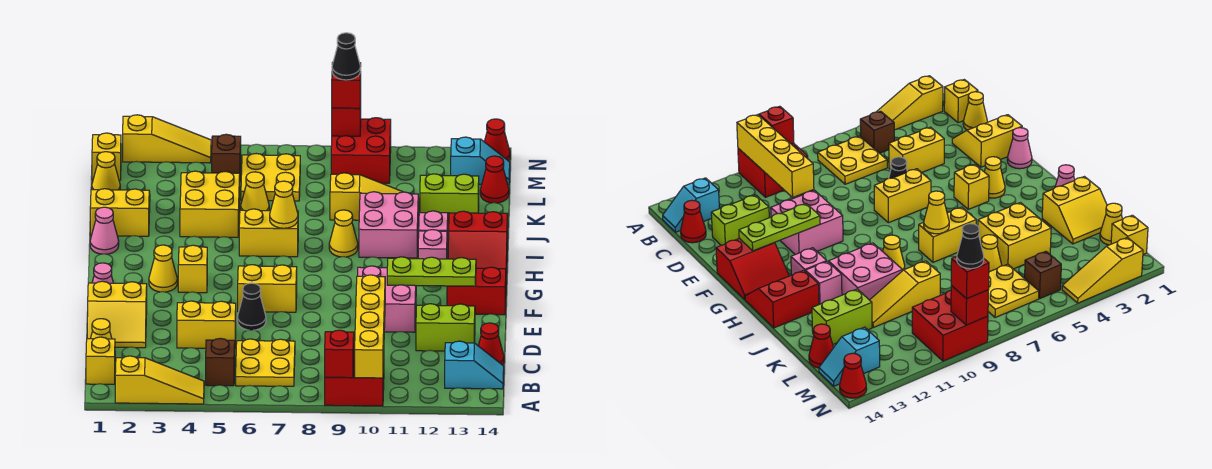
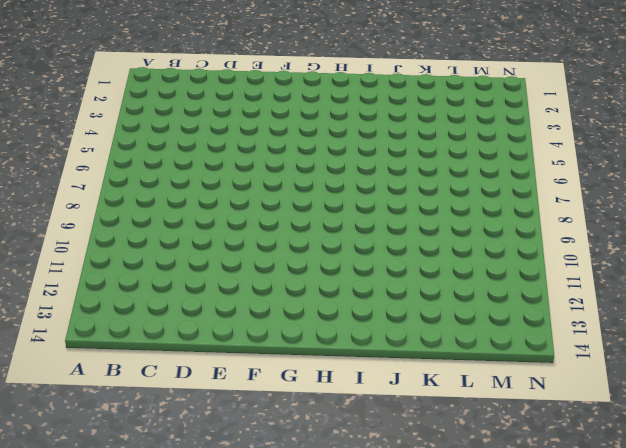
none -> yellow slope A2:A4 level 1 top 2
none -> red brick A9:B10 level 1
none -> yellow brick B1 level 1
none -> brown brick B5 level 1

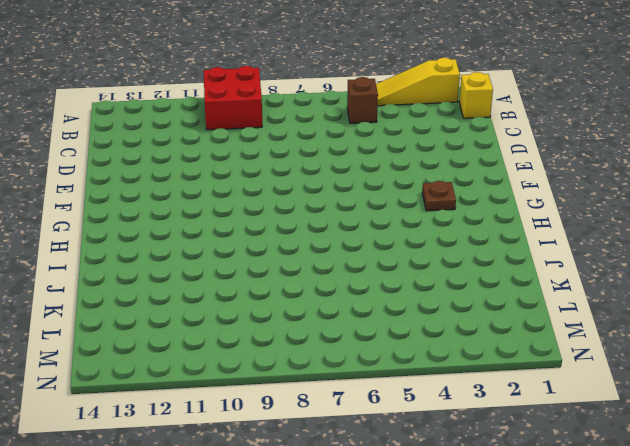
brown plate G3 level 1 -> yellow cone G3 level 1
none -> yellow plate B6:C7 level 1
none -> cyan slope B13:B14 level 1 top 13
none -> yellow cone C1 level 1
none -> red cone C14 level 1

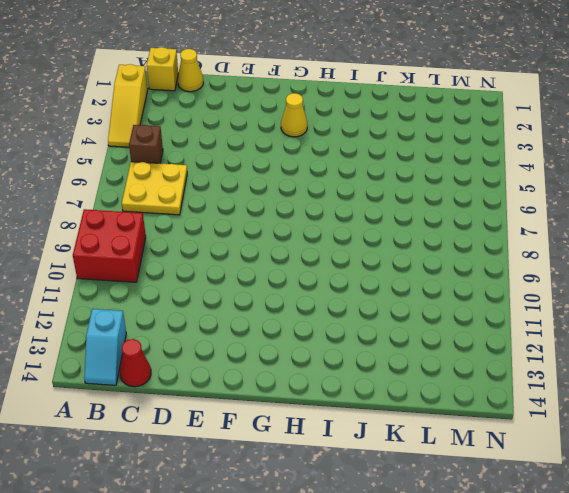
none -> yellow slope D1:E2 level 1 top E
none -> yellow brick D4:D5 level 1
none -> lime brick D12:D13 level 1
none -> black cone E6 level 1

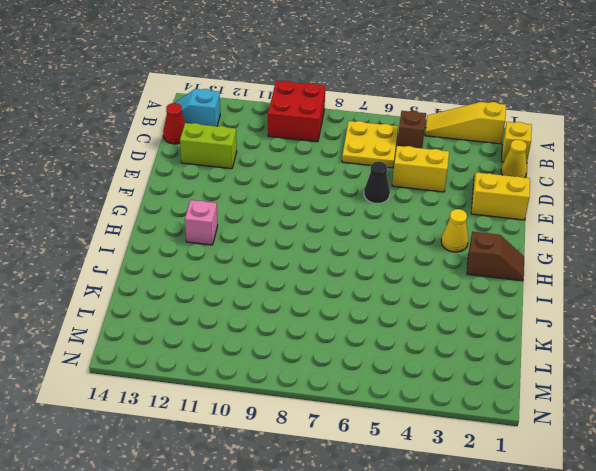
brown slope H1:H2 level 1 top 2 -> none
none -> pink brick E10:F11 level 1
none -> pink cone F1 level 1
none -> yellow brick F6:F7 level 1
none -> red slope F13:G14 level 1 top F

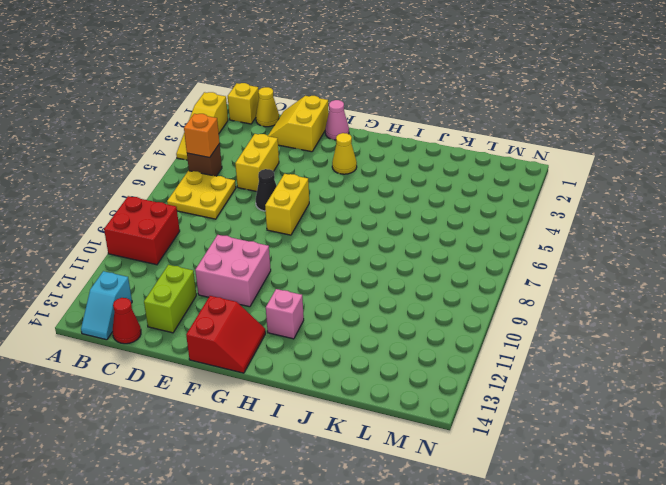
orange brick B5 level 2 -> none
none -> yellow brick G4 level 1
none -> red slope H13:I14 level 1 top I
none -> pink cone I1 level 1
none -> yellow brick I6:I7 level 1

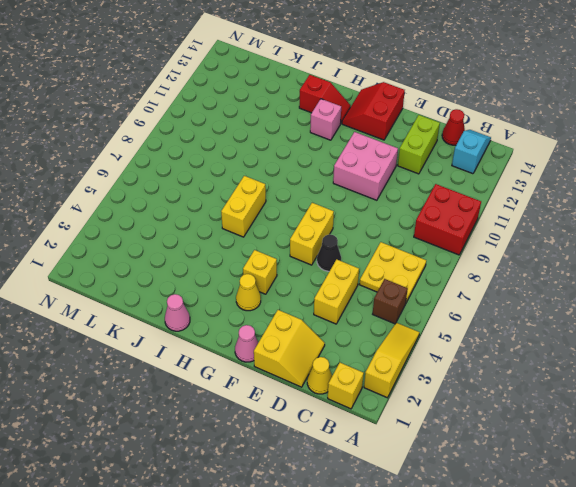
red slope H13:I13 level 1 top I -> red slope H13:I14 level 1 top I
none -> yellow cone I9 level 1
none -> pink brick I10:J11 level 1
none -> pink brick I12 level 1
none -> yellow slope J1:K2 level 1 top J

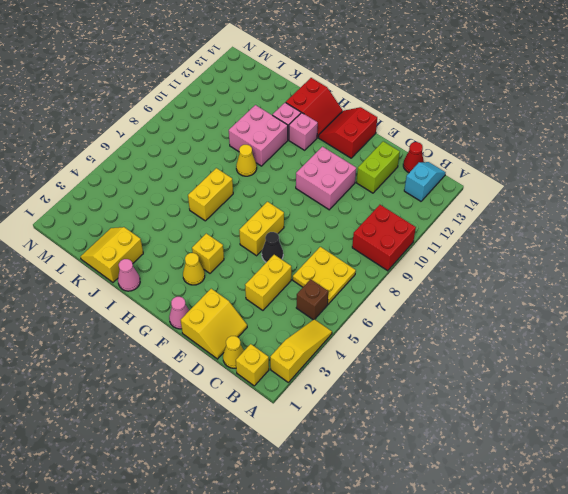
none -> yellow brick J4:K5 level 1
none -> yellow cone K6 level 1
none -> yellow slope K9:K11 level 1 top 9
none -> lime brick K12:K13 level 1

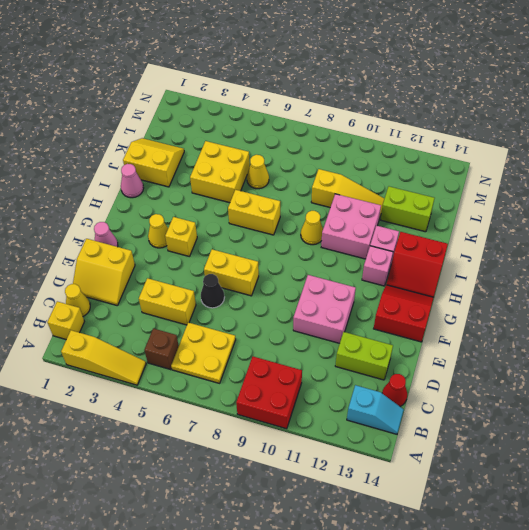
none -> yellow cone L1 level 1
none -> yellow plate L6:M7 level 1
none -> red cone L14 level 1
none -> yellow brick M1 level 1

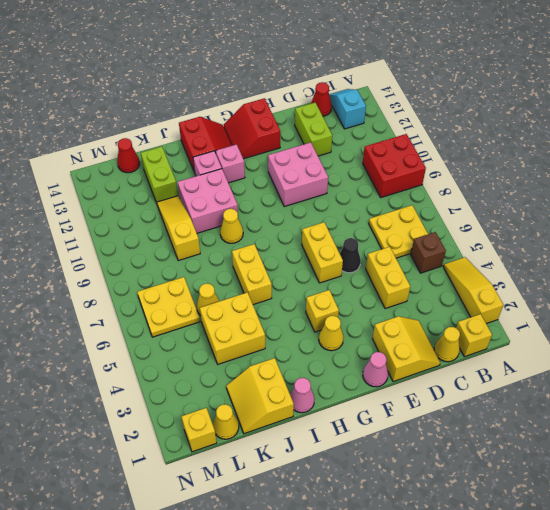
none -> brown brick M5 level 1
none -> red brick M9:N10 level 1
none -> cyan slope M13:M14 level 1 top 13
none -> yellow slope N2:N4 level 1 top 2

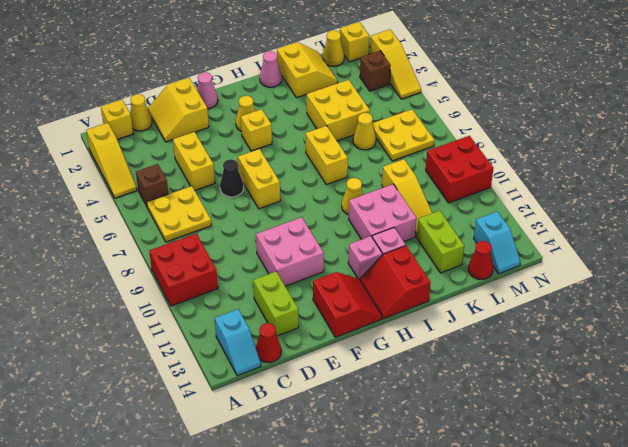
brown brick M3 level 1 -> brown brick M5 level 1
none -> red cone N14 level 1
none -> red brick A9 level 2
none -> yellow brick A10:D10 level 2
none -> lime plate F11:F13 level 2

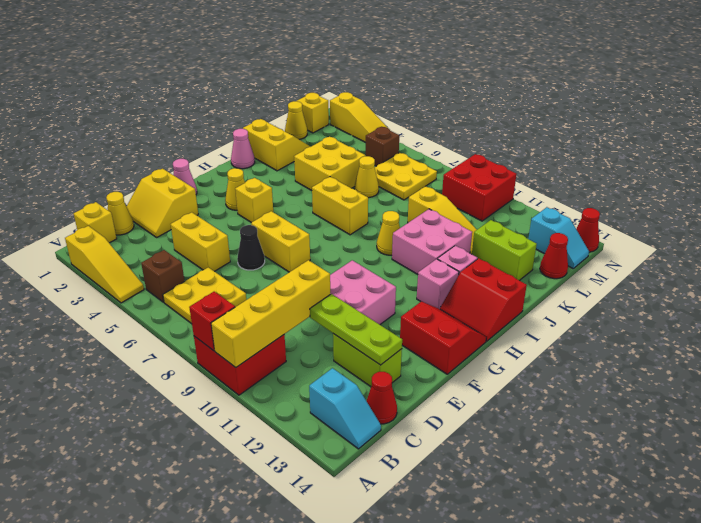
lime plate D11:D13 level 2 -> lime plate F11:F13 level 2
none -> yellow cone I7 level 2
none -> red brick N9 level 2
none -> red brick N9 level 3
none -> black cone N9 level 4

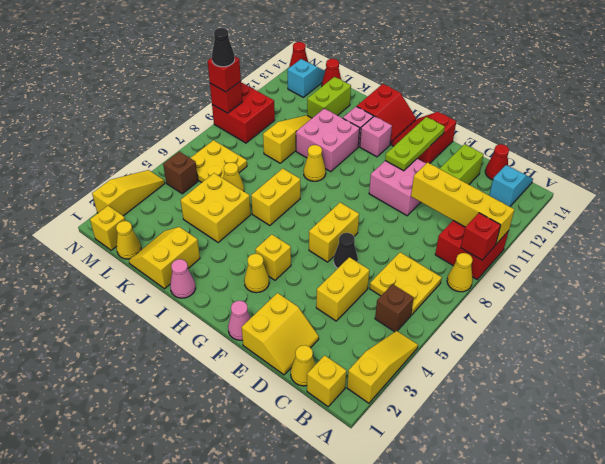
yellow cone A8 level 1 -> yellow cone I7 level 2

